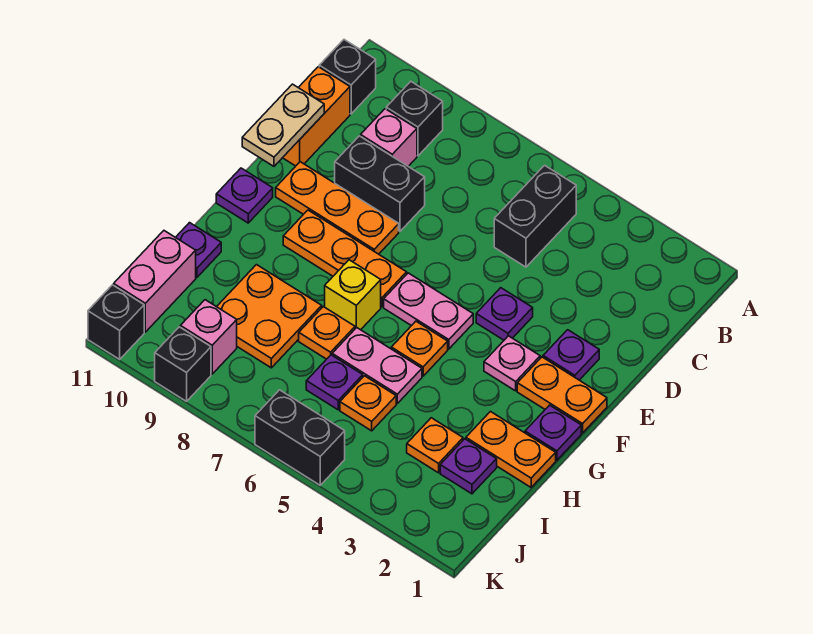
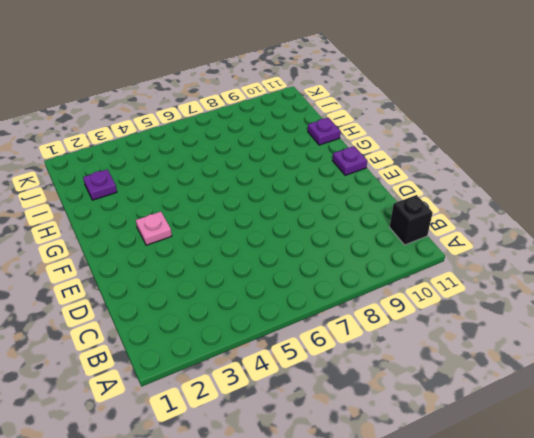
none -> black brick B5:C5 level 1
none -> black brick B9 level 1
none -> pink brick C9 level 1
none -> orange brick C11:D11 level 1

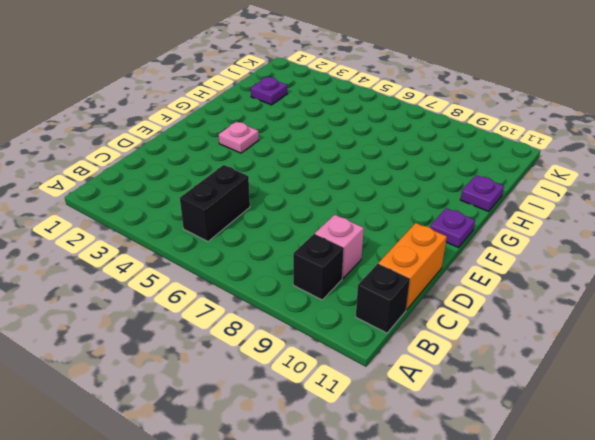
none -> black brick D8:D9 level 1
none -> purple plate E2 level 1
none -> purple plate E4 level 1
none -> orange plate E8:E10 level 1

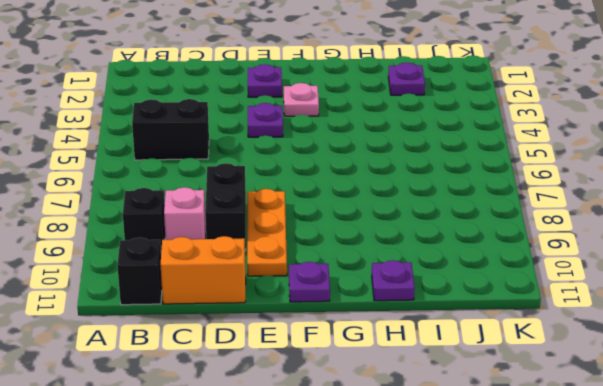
none -> orange plate F1:F2 level 1
none -> pink plate F5:F6 level 1
none -> orange plate F7:F9 level 1
none -> purple plate G1 level 1

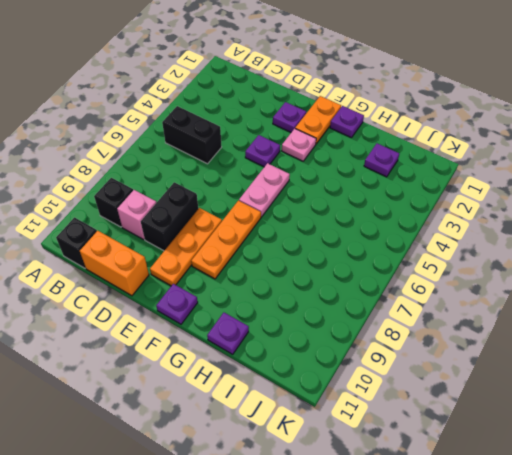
none -> orange plate G5 level 1
none -> yellow brick G7 level 1
none -> orange plate H1:H2 level 1
none -> pink plate H5:H6 level 1

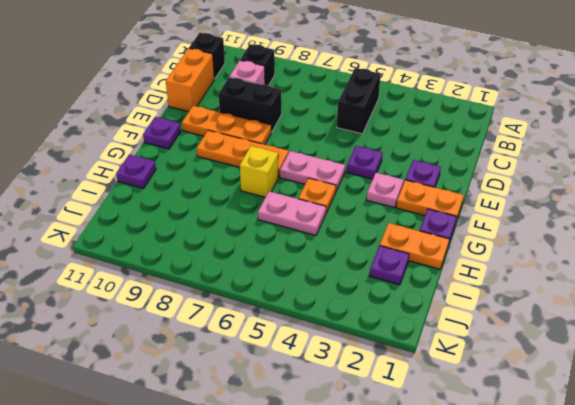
none -> orange plate H7 level 1
none -> orange plate H8:I9 level 1
none -> orange plate I3 level 1
none -> orange plate I5 level 1

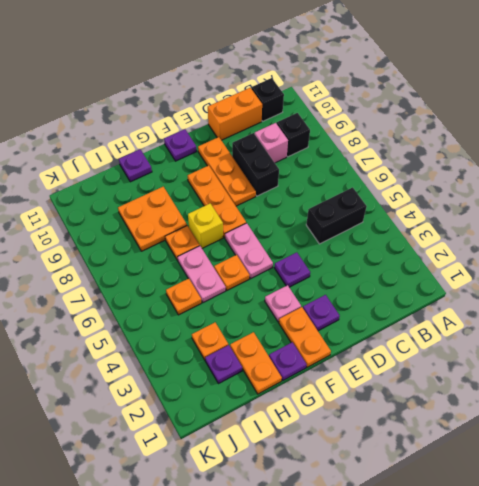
none -> purple plate I6 level 1
none -> pink brick I11:J11 level 1
none -> pink brick J9 level 1
none -> black brick K5:K6 level 1

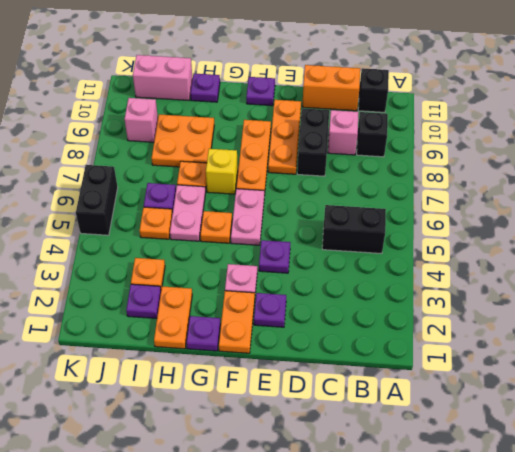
none -> black brick K9 level 1
none -> black brick K11 level 1
none -> tan plate D11:E11 level 2

